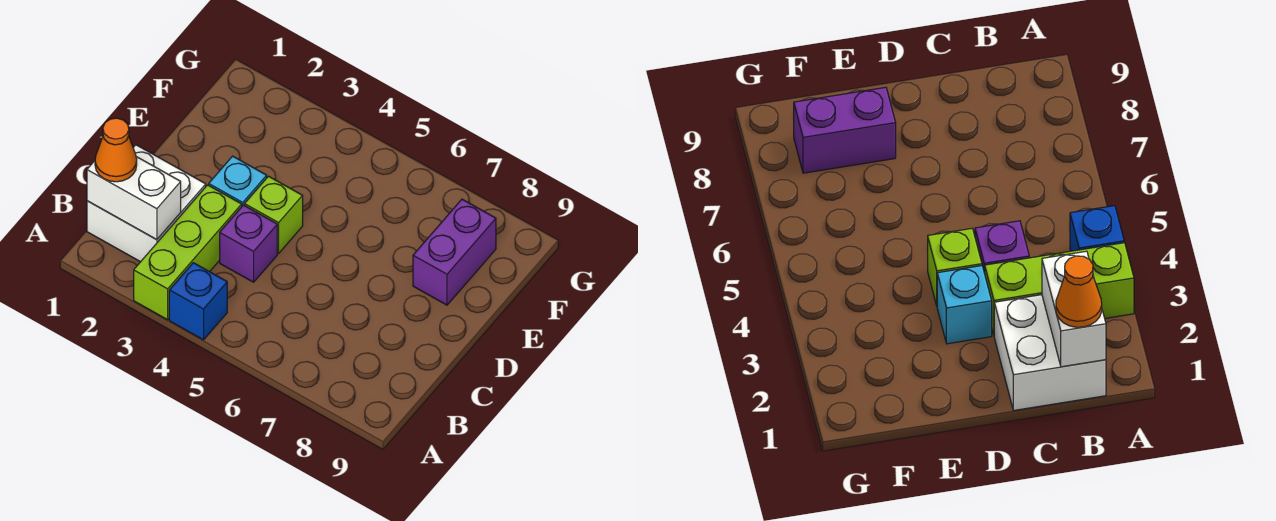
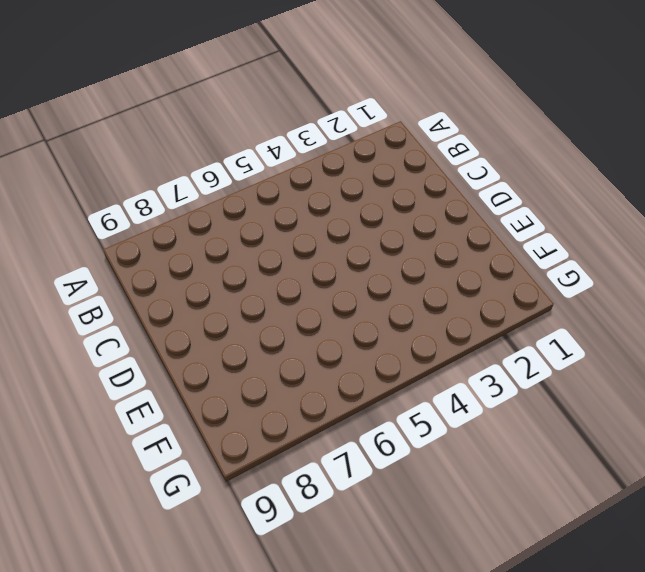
none -> lime brick A3:C3 level 1
none -> blue brick A4 level 1

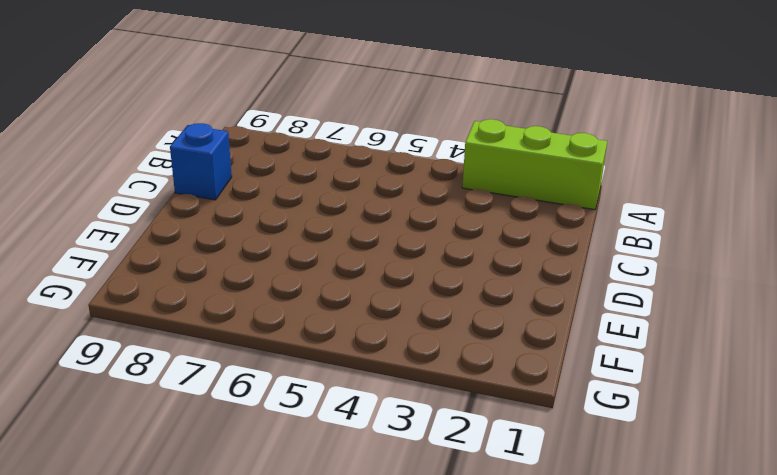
lime brick A1:A3 level 1 -> lime brick A3:C3 level 1
blue brick C9 level 1 -> blue brick A4 level 1
none -> white brick B1:C2 level 1
none -> purple brick C4 level 1

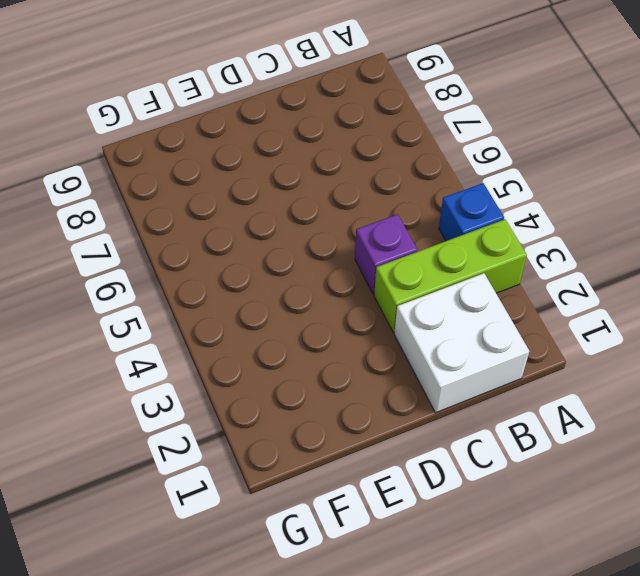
none -> cyan brick D3 level 1
none -> lime brick D4 level 1

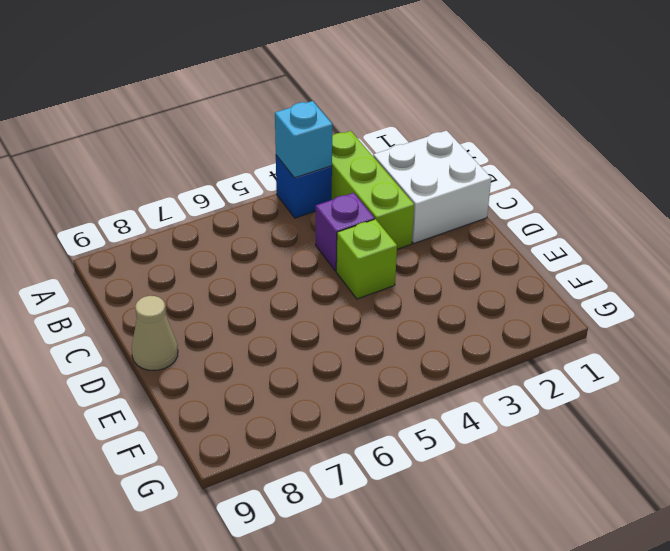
cyan brick A4 level 2 -> cyan brick D3 level 1
tan cone D9 level 1 -> none
none -> purple brick E8:F8 level 1
none -> white brick B1:B2 level 2

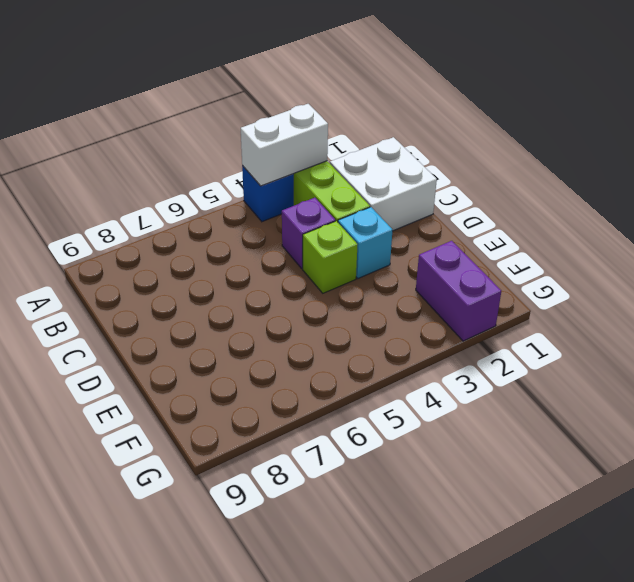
white brick A3:A4 level 2 -> white brick B1:B2 level 2
purple brick F2:G2 level 1 -> purple brick E8:F8 level 1
none -> orange cone B1 level 3

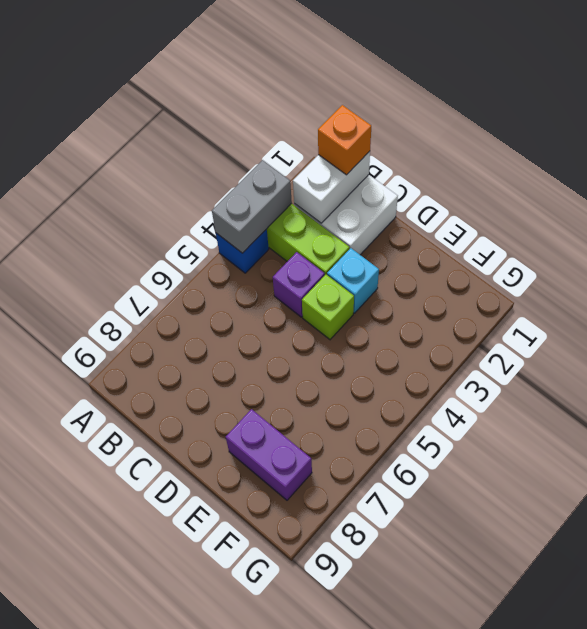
grey brick A3:A4 level 2 -> none
orange brick B1 level 3 -> orange cone B1 level 3

